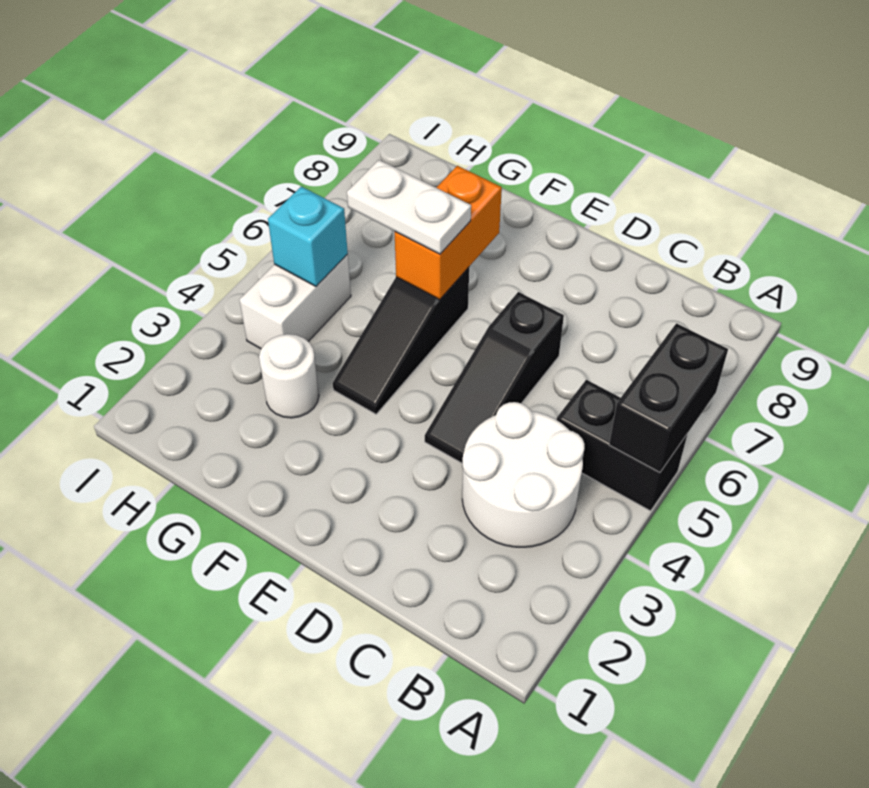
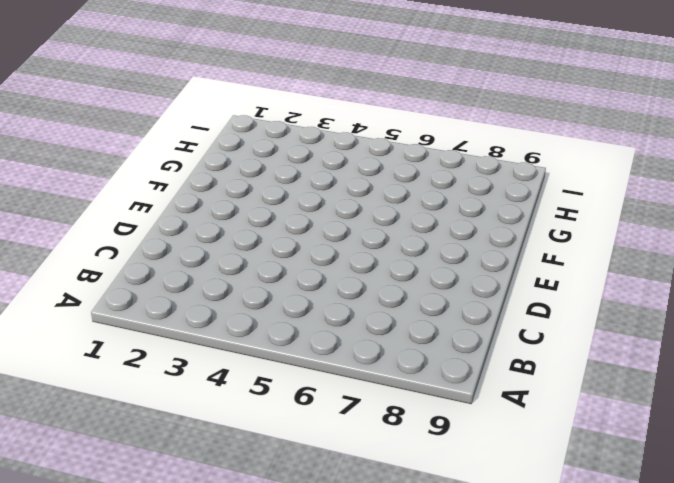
none -> black brick A5:B5 level 1
none -> white round brick B3:C4 level 1

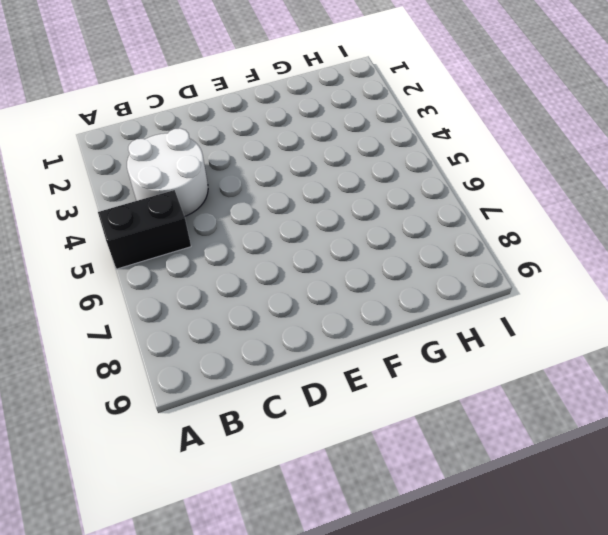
none -> black slope D4:D6 level 1 top 6
none -> black slope F4:F6 level 1 top 6

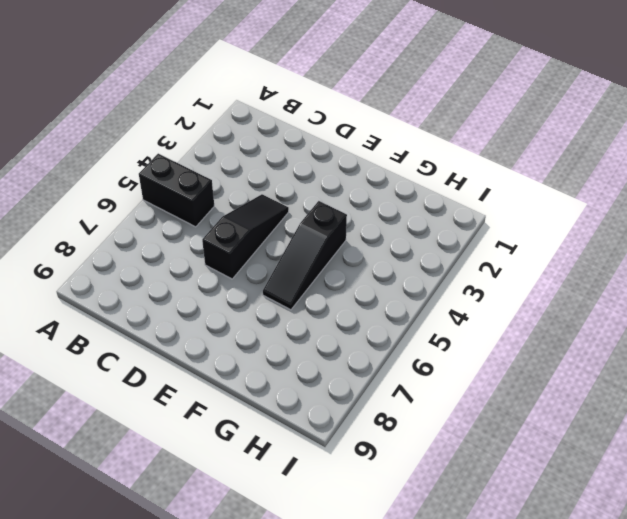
black slope F4:F6 level 1 top 4 -> black slope F4:F6 level 1 top 6
none -> white round brick B3:C4 level 1
none -> white round brick G3 level 1

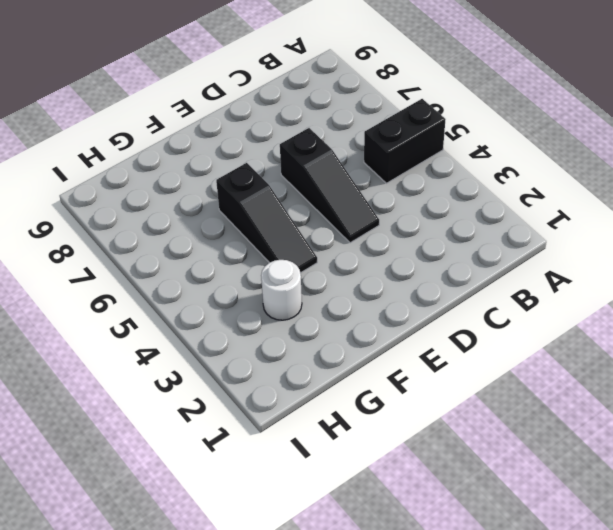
none -> white round brick B3:C4 level 1
none -> white brick H4:H5 level 1

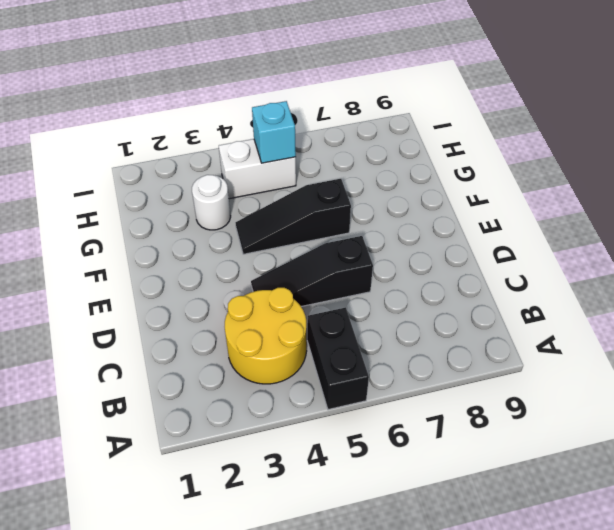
yellow round brick B3:C4 level 1 -> white round brick B3:C4 level 1
none -> black brick A5:A6 level 2
none -> orange brick F6:F7 level 2

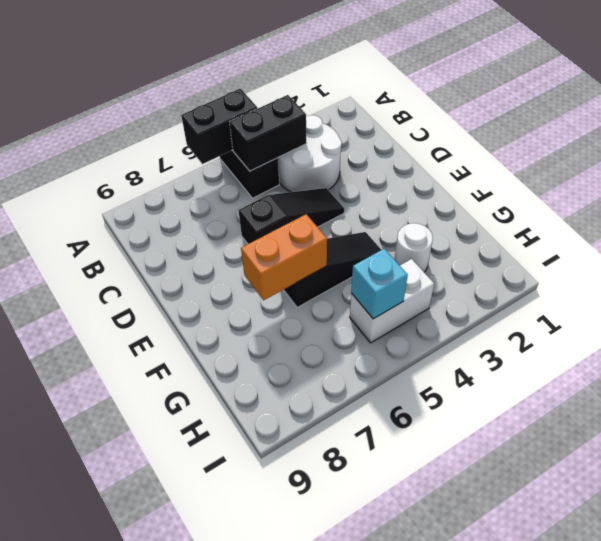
black brick B4:B5 level 2 -> none
none -> white plate F6:G6 level 3

